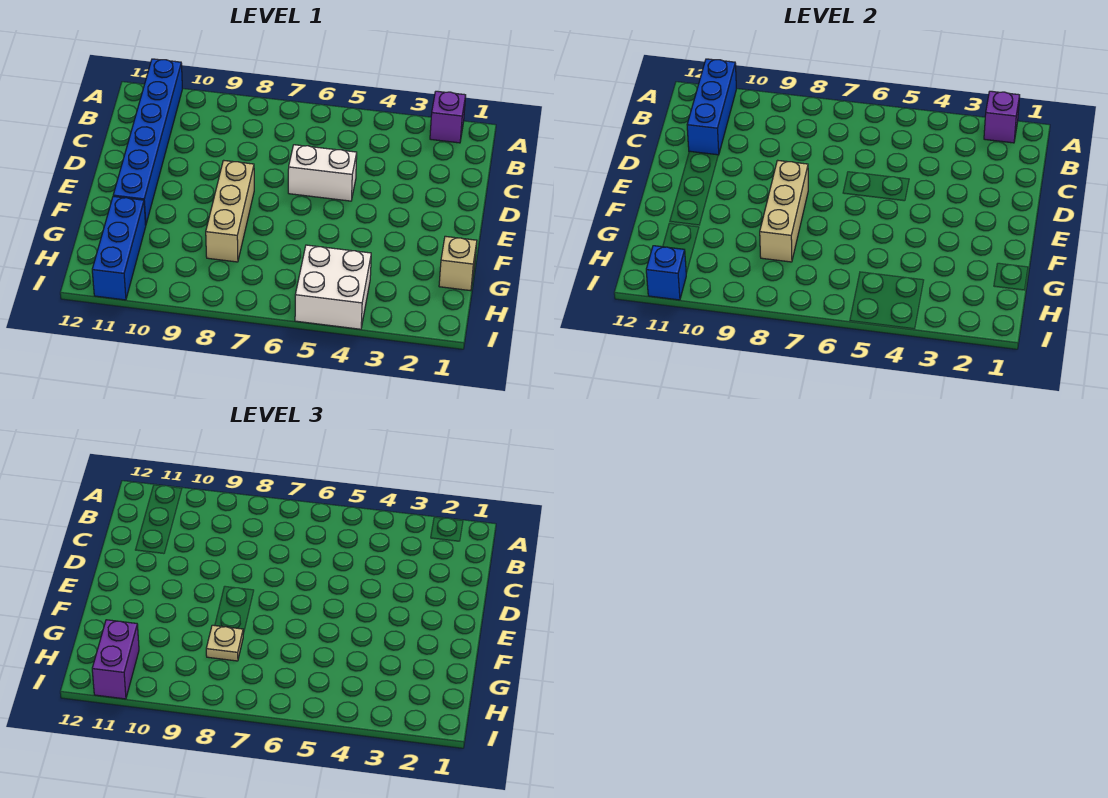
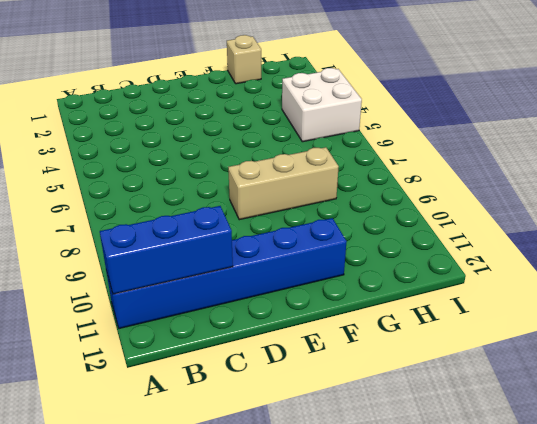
none -> purple brick A2 level 1
none -> white brick D5:D6 level 1
none -> blue brick G11:I11 level 1

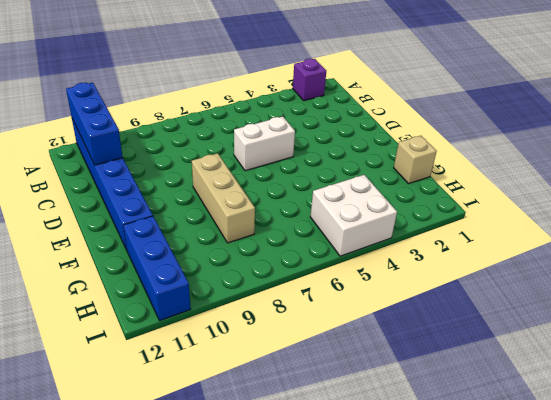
none -> purple brick A2 level 2
none -> tan brick E8:G8 level 2
none -> blue brick I11 level 2

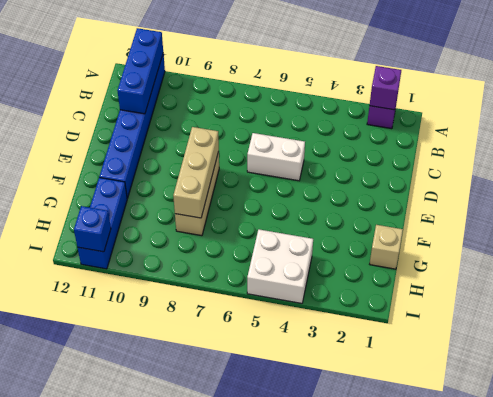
none -> tan plate G8 level 3
none -> purple brick H11:I11 level 3

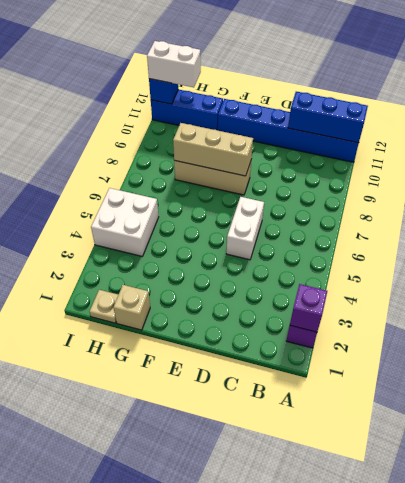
tan plate H1 level 1 -> tan plate G8 level 3
white brick H11:I11 level 3 -> purple brick H11:I11 level 3

